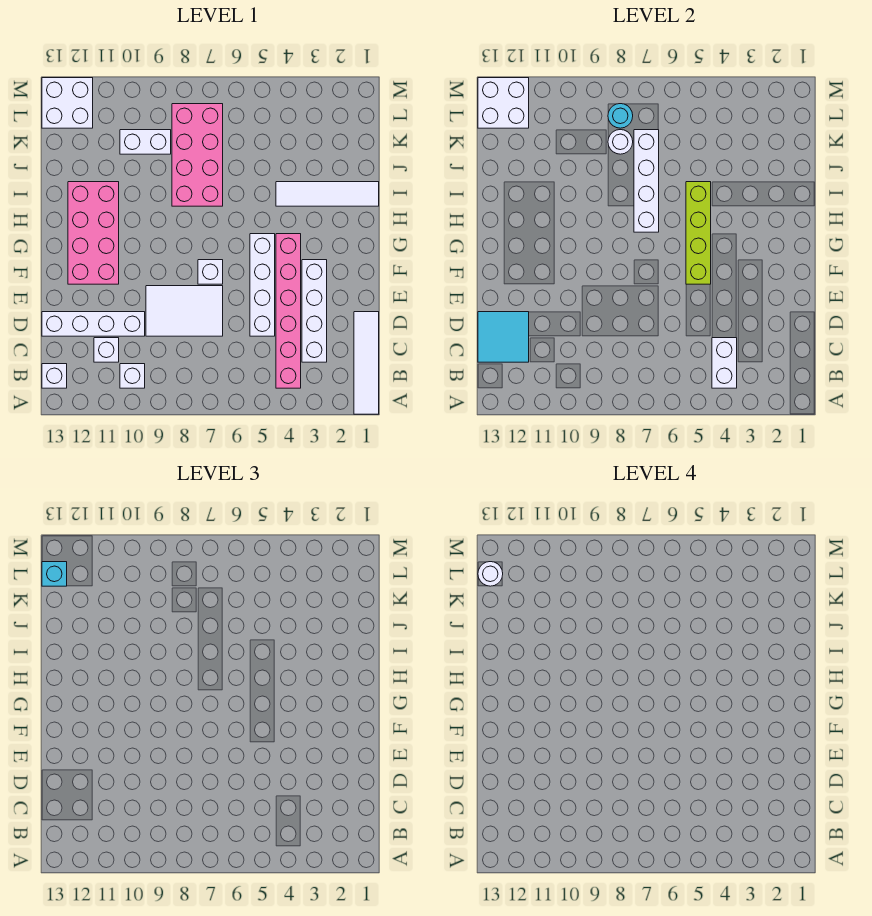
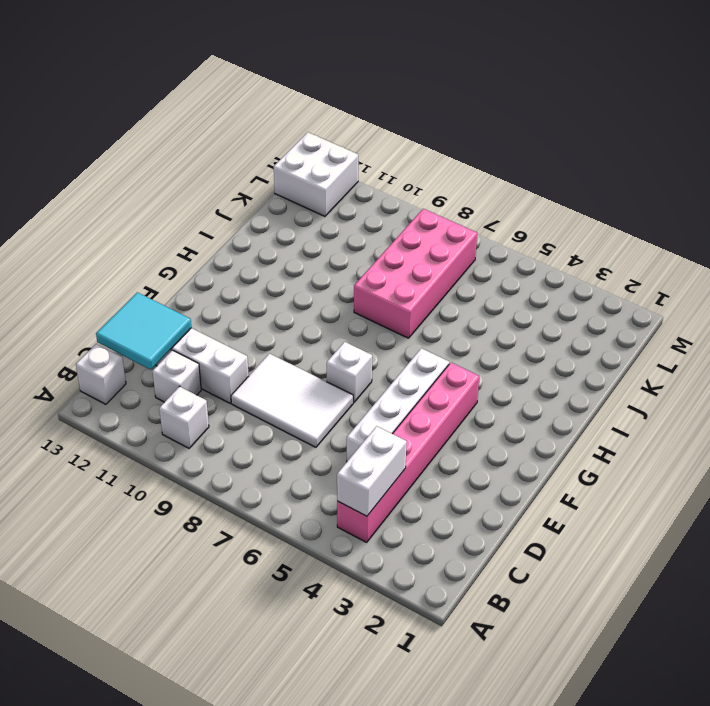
none -> white tile A1:D1 level 1
none -> white brick C3:F3 level 1
none -> pink brick F11:I12 level 1

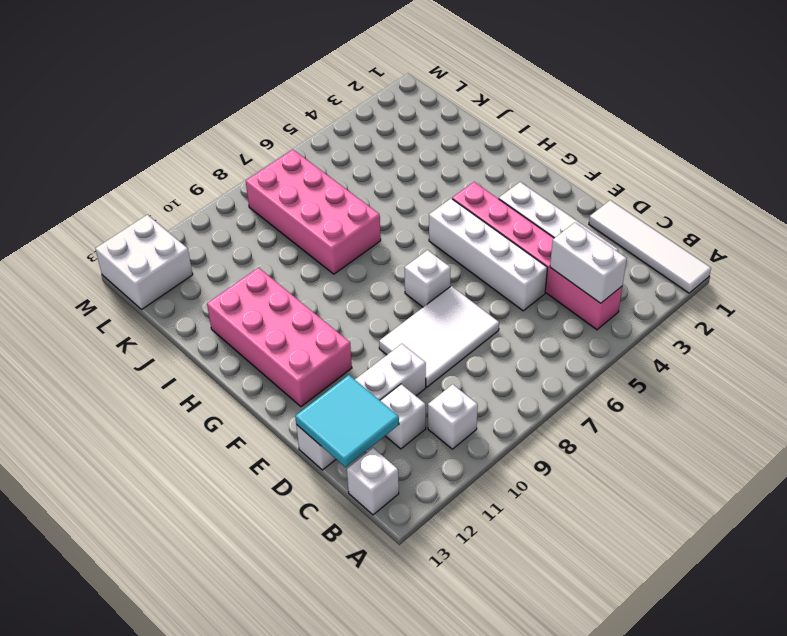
none -> white tile I1:I4 level 1
none -> white brick K9:K10 level 1
none -> lime brick F5:I5 level 2

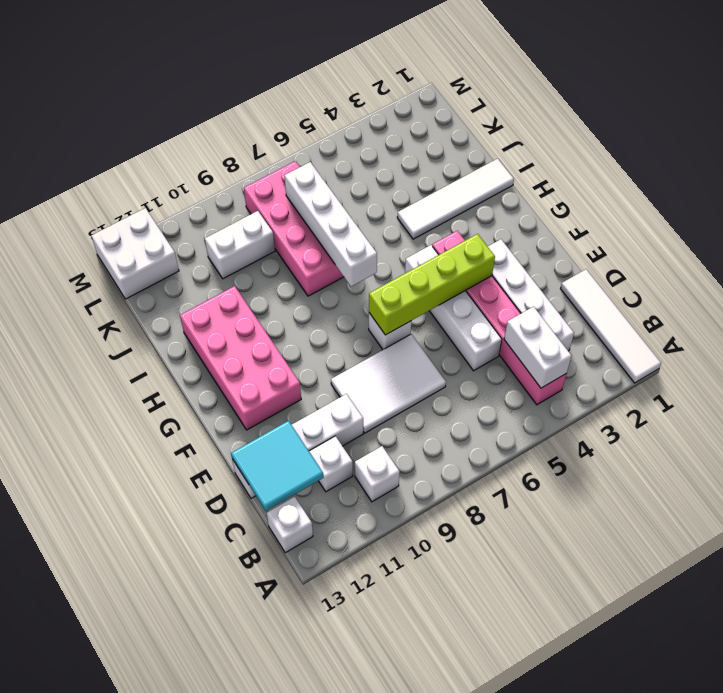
lime brick F4:F7 level 2 -> lime brick F5:I5 level 2
none -> white round brick K8 level 2
none -> cyan round brick L8 level 2
none -> white brick L12:M13 level 2

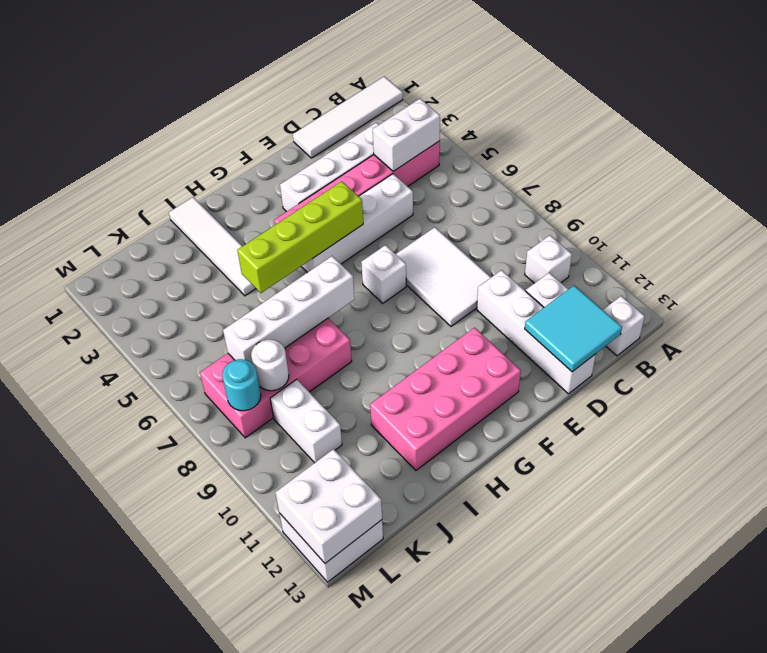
none -> cyan brick L13 level 3
none -> white round brick L13 level 4

